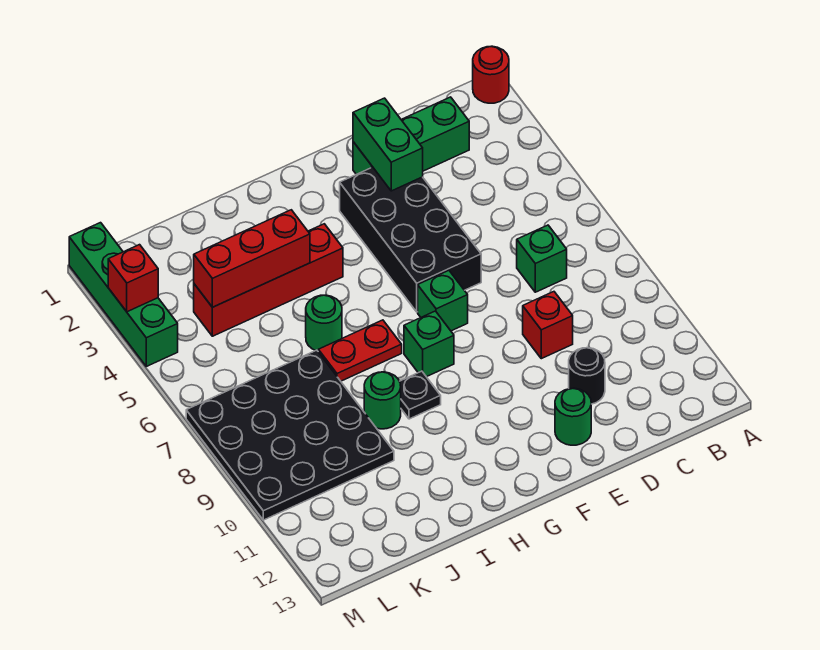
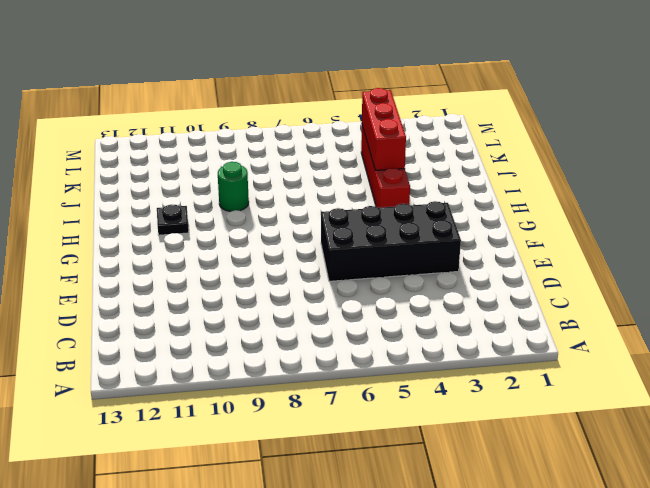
black plate H11 level 1 -> black plate H9 level 1
none -> red round brick A1 level 1
none -> green brick C2:E2 level 1
none -> green brick C7 level 1

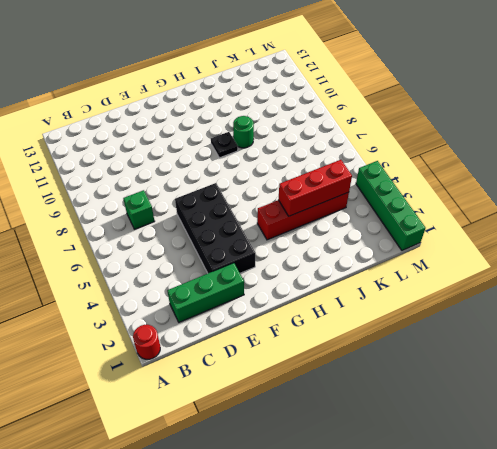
none -> red brick D9 level 1
none -> black round brick D11 level 1
none -> green round brick E12 level 1

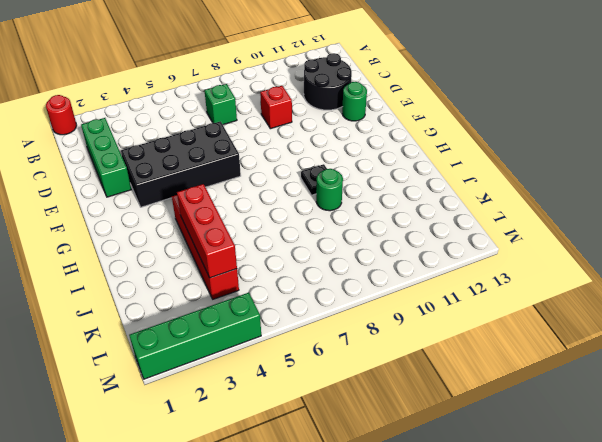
black round brick C11:D12 level 1 -> black round brick D11 level 1
none -> green brick F7 level 1
none -> green brick G8 level 1
none -> red plate H7:I7 level 1

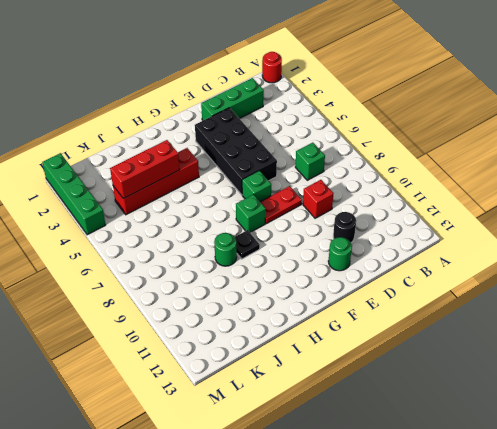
red plate E8:F8 level 1 -> red plate H7:I7 level 1
none -> green round brick I6 level 1
none -> black plate J7:M10 level 1
none -> green brick E2:E3 level 2

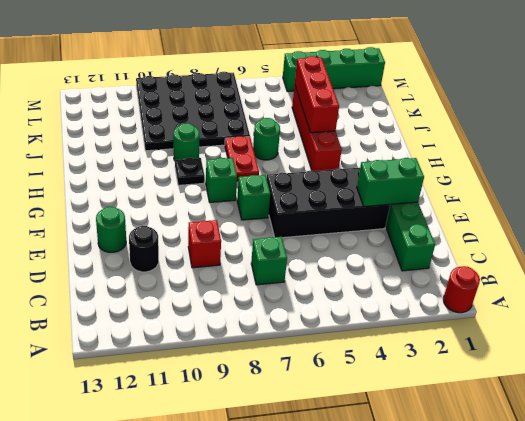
none -> red brick M3 level 2

